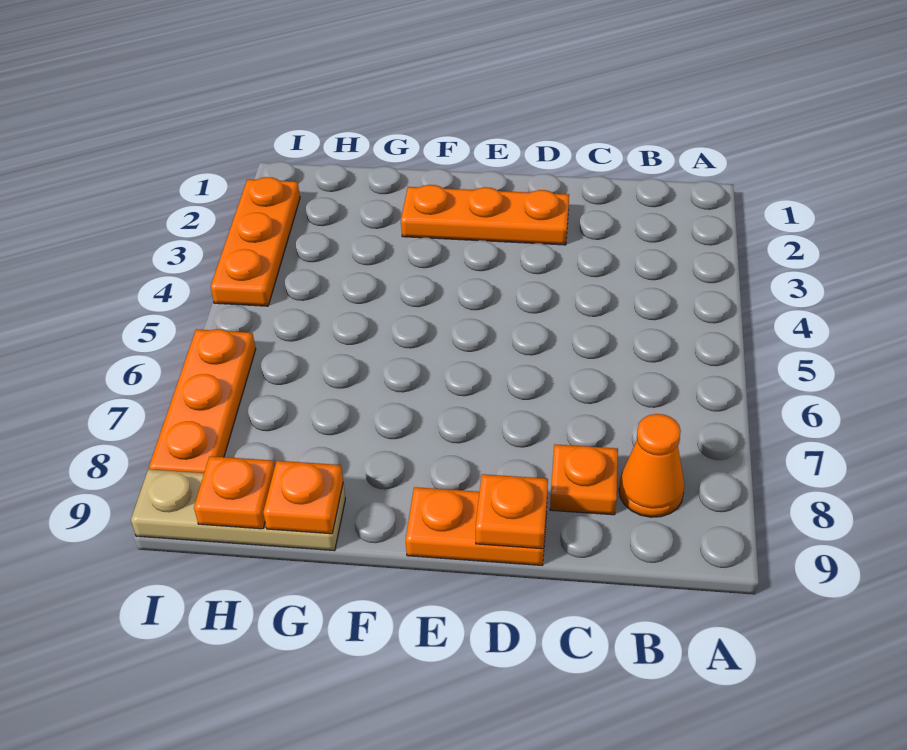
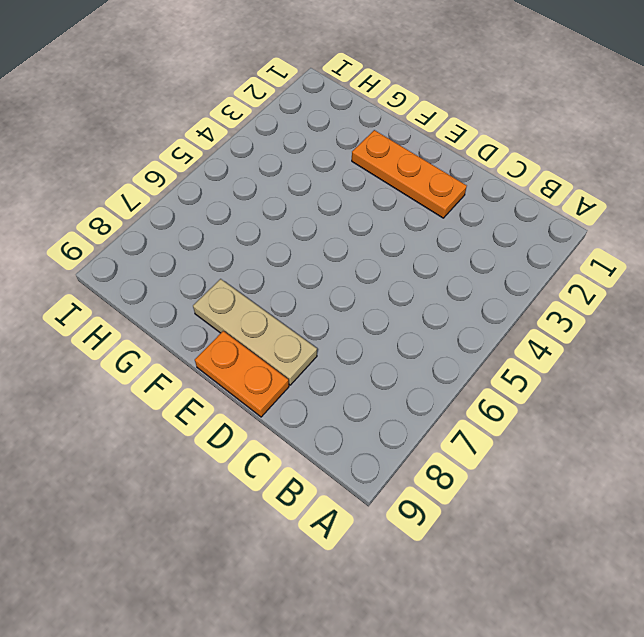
tan plate D8:F8 level 1 -> tan plate G9:I9 level 1
none -> orange cone B8 level 1
none -> orange plate C8 level 1

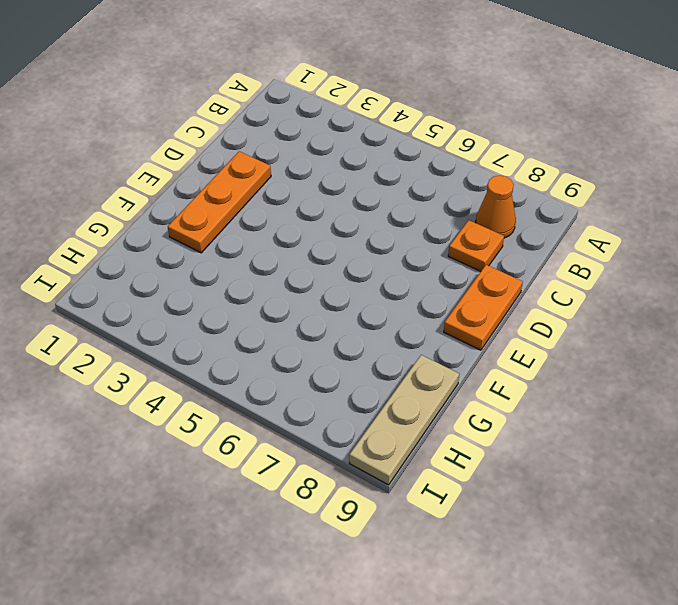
none -> orange plate I2:I4 level 1
none -> orange plate I6:I8 level 1

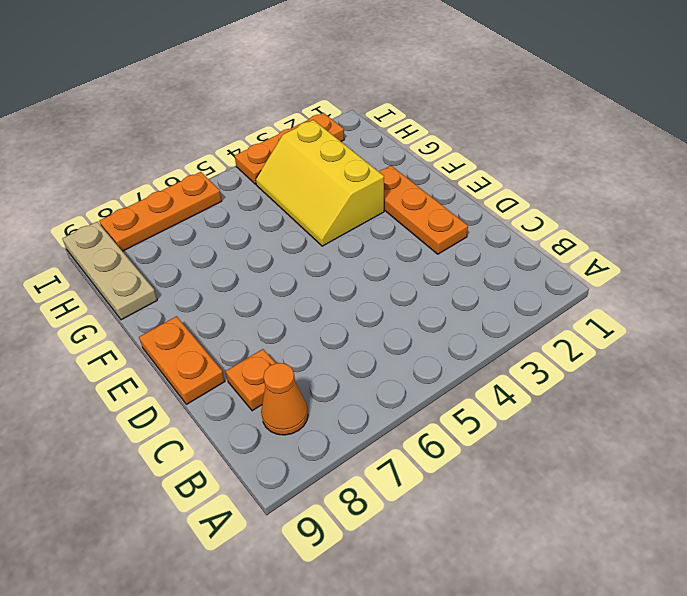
yellow slope F3:H4 level 1 top 3 -> none
none -> orange plate D9 level 2
none -> orange plate G9 level 2

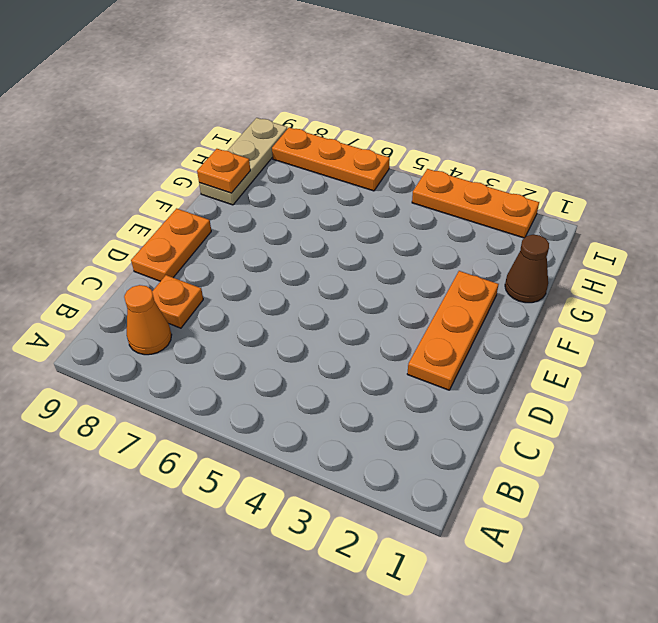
brown cone G1 level 1 -> none
none -> orange plate D9 level 2
none -> orange plate H9 level 2

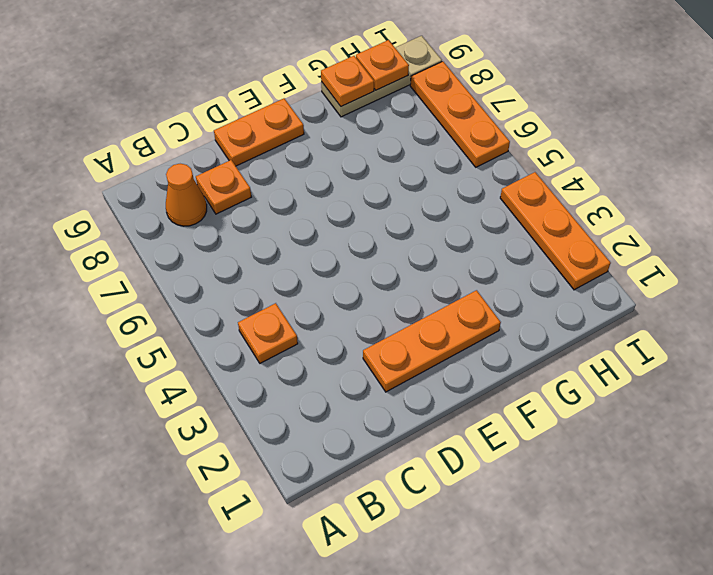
orange plate B4 level 1 -> orange plate D9 level 2

